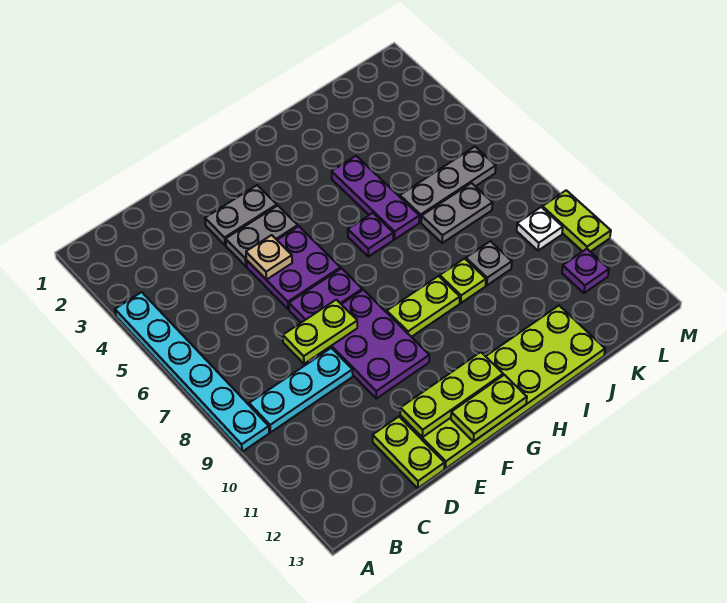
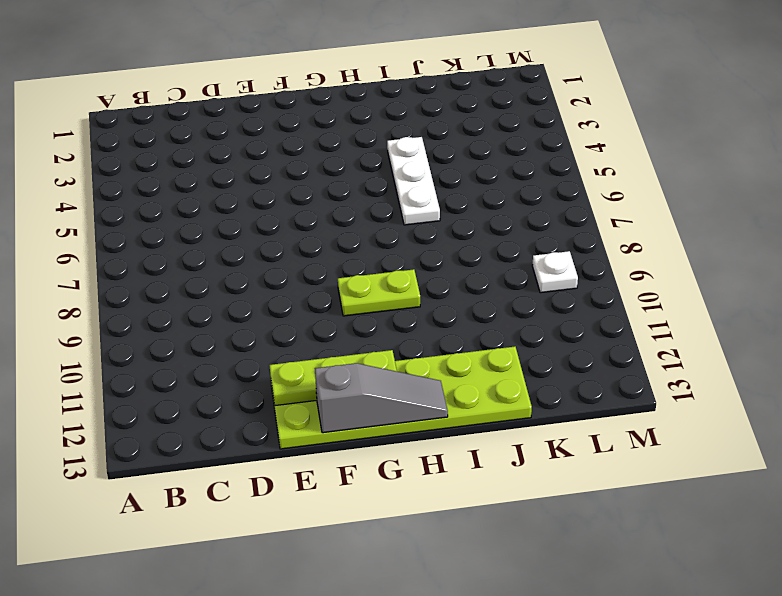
grey slope F13:H13 level 2 top F -> lime plate F13:G13 level 2
white plate I4:I6 level 1 -> purple plate I4:I6 level 1
none -> cyan plate A4:A9 level 1
none -> cyan plate B9:D9 level 1
none -> lime plate D12:D13 level 1

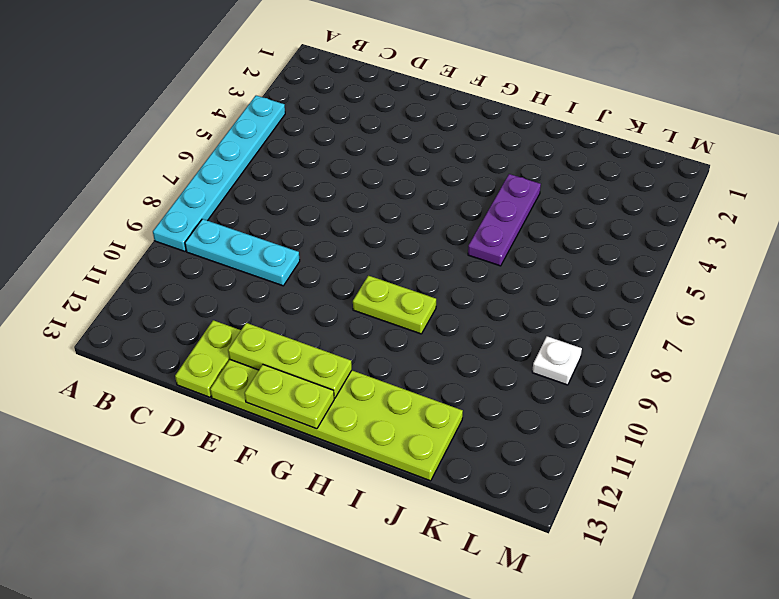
none -> grey plate E3:F3 level 1
none -> grey plate E4:F4 level 1
none -> purple plate E5:F6 level 1

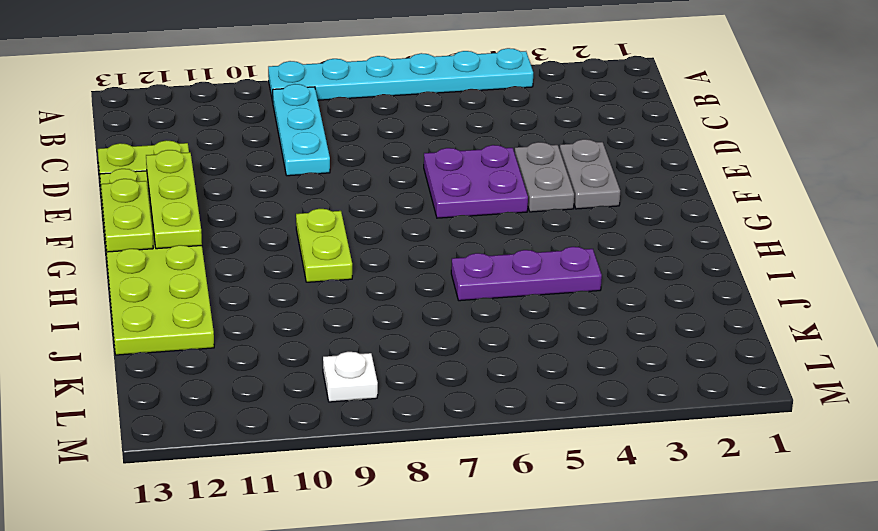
none -> purple plate E7:F7 level 1
none -> purple plate E8:F10 level 1
none -> purple plate H6 level 1

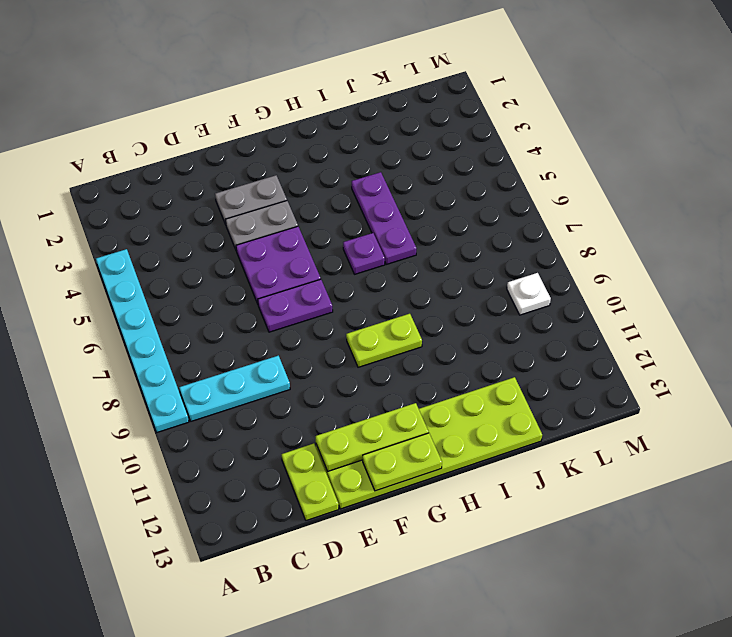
none -> purple plate E8:F10 level 1
none -> lime plate I9 level 1
none -> grey plate J6:L6 level 1

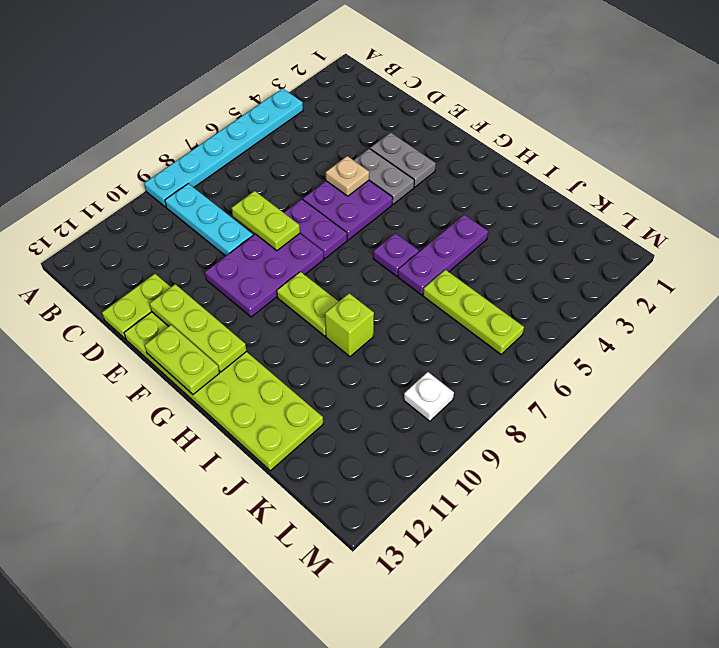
lime brick I9 level 1 -> lime plate I9 level 1
lime plate J6:L6 level 1 -> grey plate J6:L6 level 1
none -> grey plate J7:K7 level 1
none -> grey plate J9 level 1
none -> purple plate L11 level 1

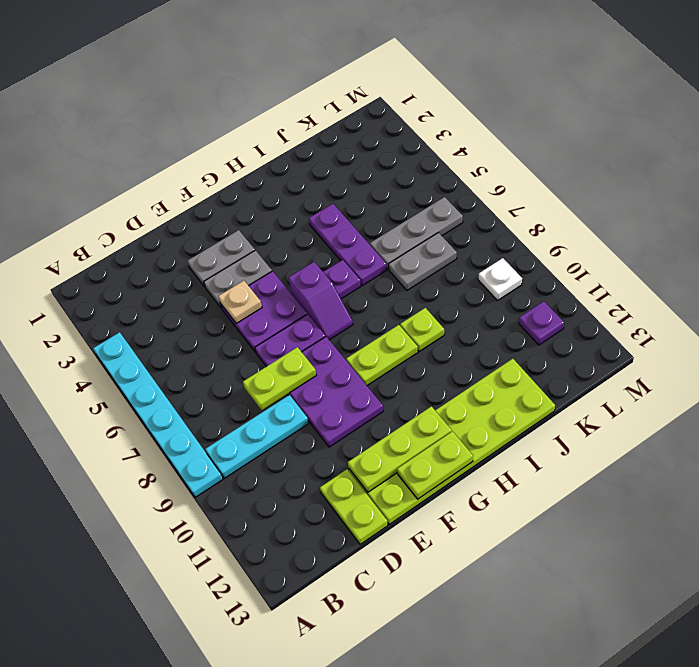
purple slope G6:G7 level 1 top 6 -> none
none -> grey plate J9 level 1
none -> lime plate M9:M10 level 1

